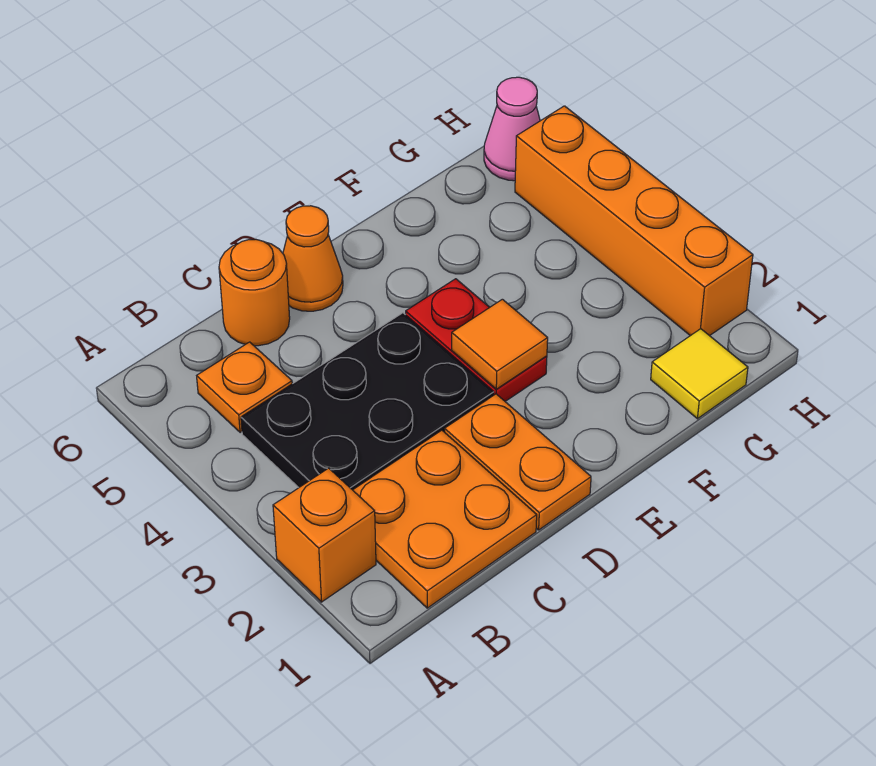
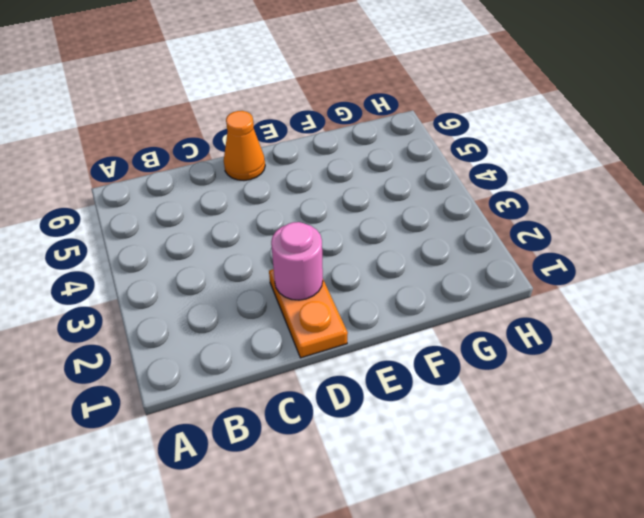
pink round brick D2 level 2 -> none
none -> orange brick A2 level 1
none -> orange plate B1:C2 level 1
none -> black plate B3:D4 level 1

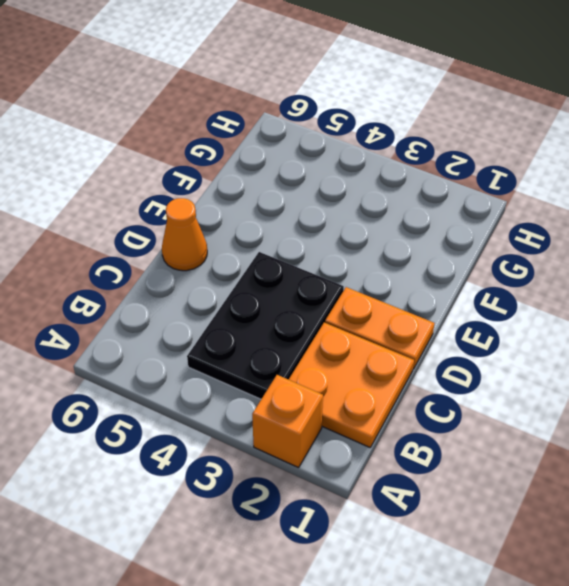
none -> orange plate B5 level 1
none -> orange round brick C6 level 1
none -> red plate E3:E4 level 1

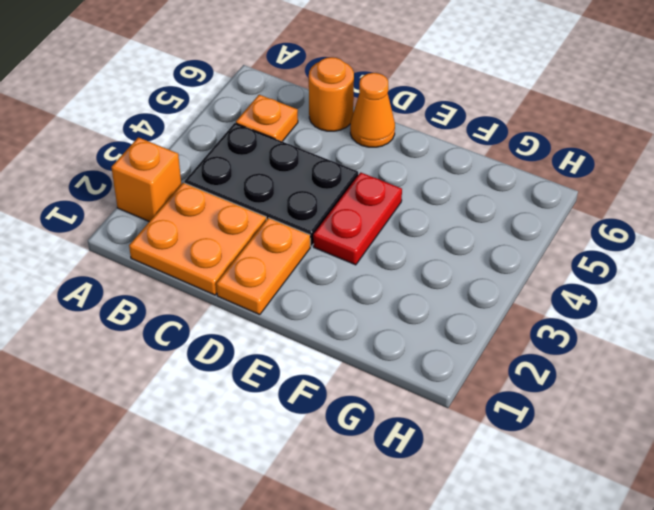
none -> yellow tile G1 level 1
none -> orange brick H2:H5 level 1
none -> pink cone H6 level 1

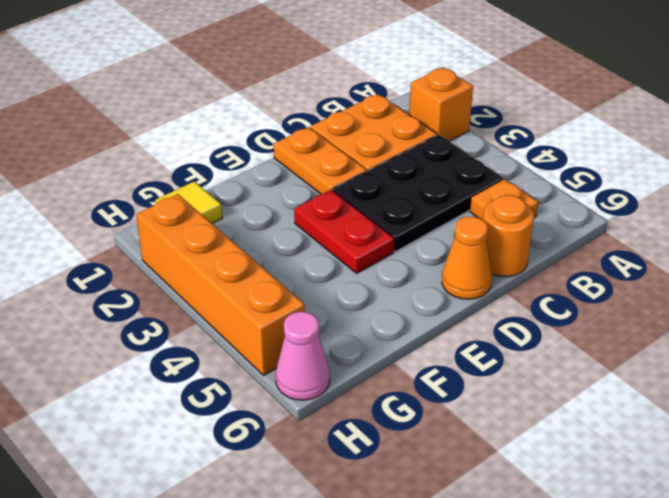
none -> orange tile E3 level 2

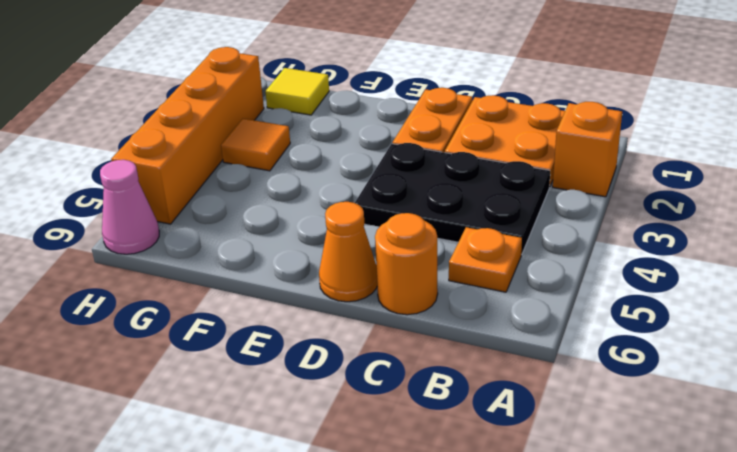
orange tile G3 level 1 -> orange tile E3 level 2
none -> red plate E3:E4 level 1

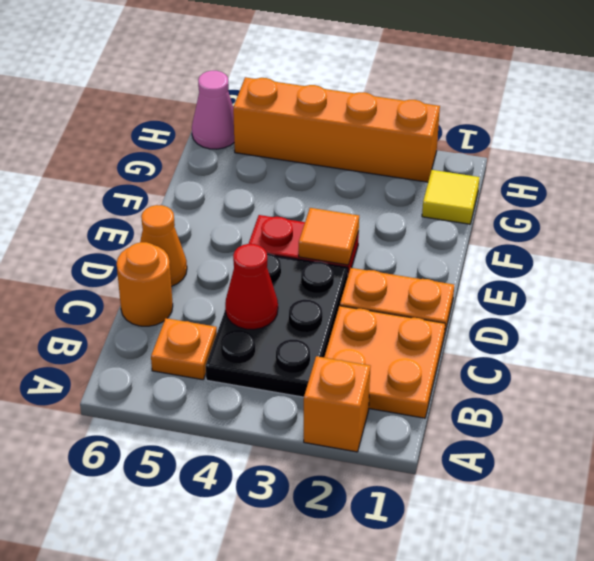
red cone C4 level 2 -> none

